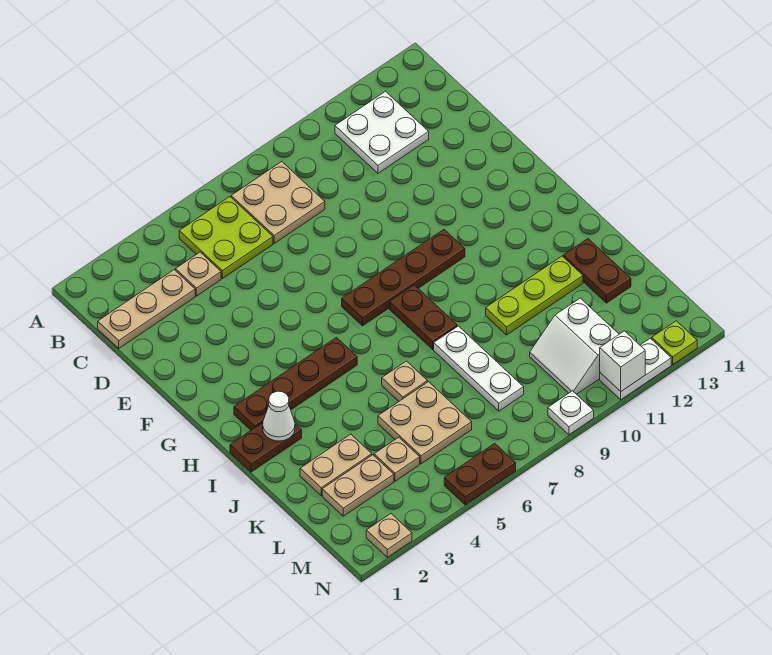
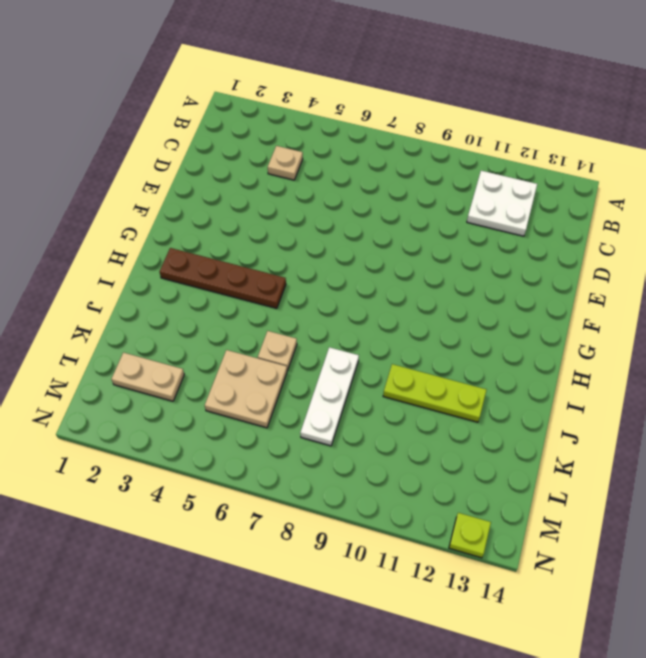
none -> lime plate B5:C6 level 1
none -> tan plate B7:C8 level 1
none -> tan plate C1:C3 level 1

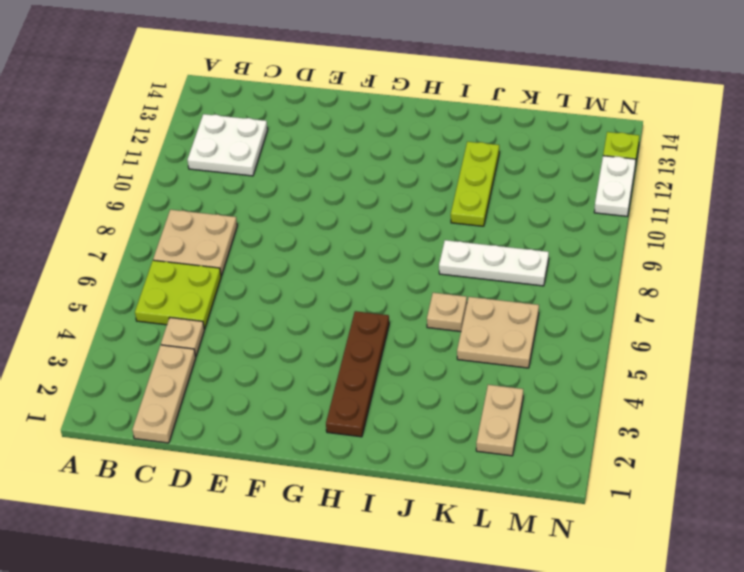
none -> brown plate G7:G10 level 1
none -> brown plate H8:I8 level 1
none -> brown plate I1:I2 level 1

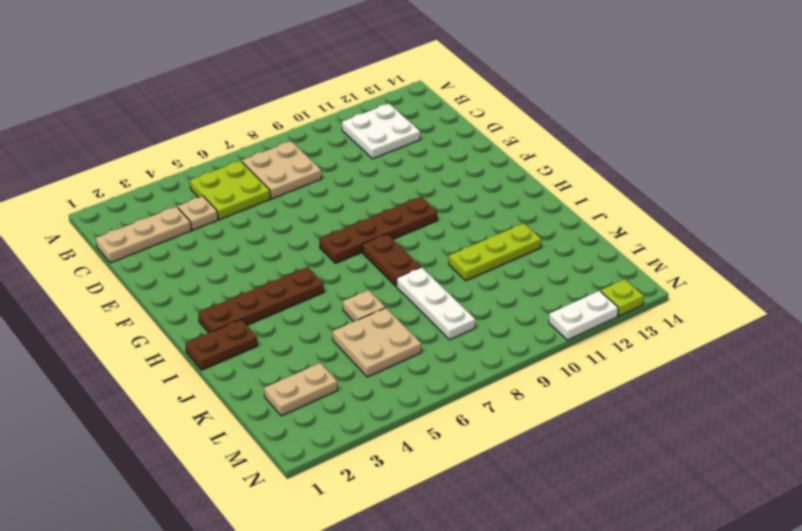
none -> brown plate J13:K13 level 1
none -> tan plate K2:K3 level 1
none -> tan plate L4 level 1

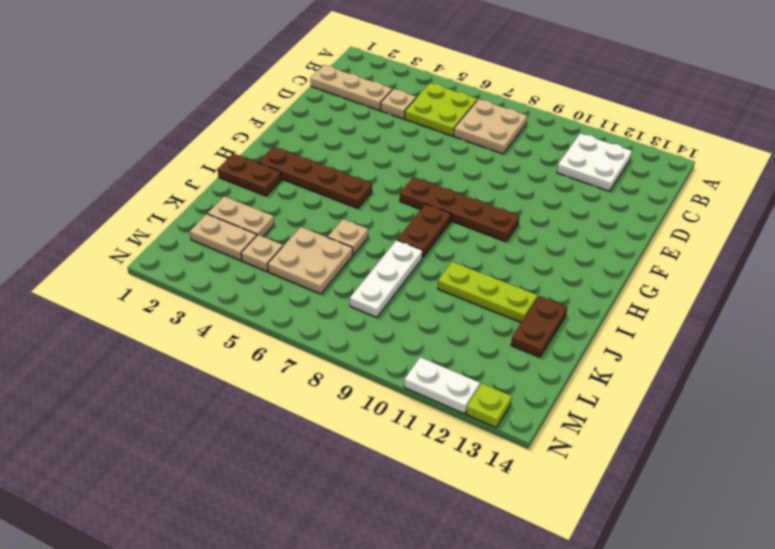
none -> white slope L10:M11 level 1 top 11
none -> tan plate N2 level 1
none -> brown plate N5:N6 level 1

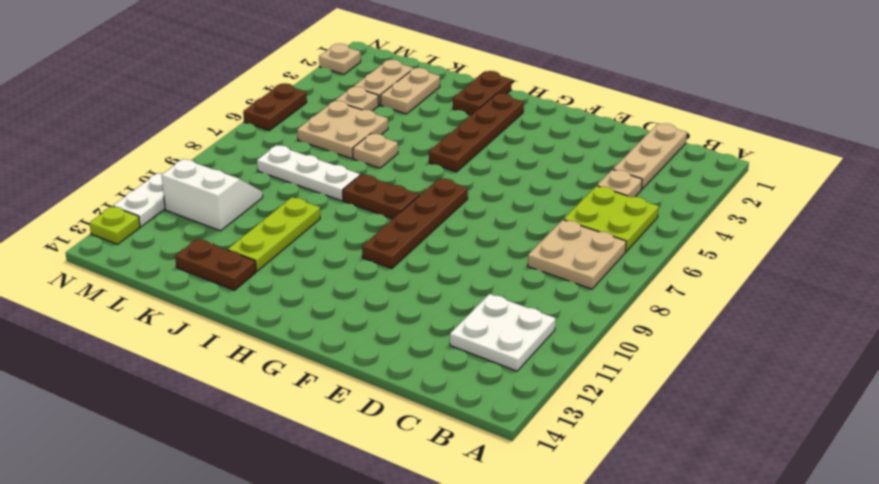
none -> white plate N9 level 1
none -> white cone I2 level 2
none -> white brick N11 level 2

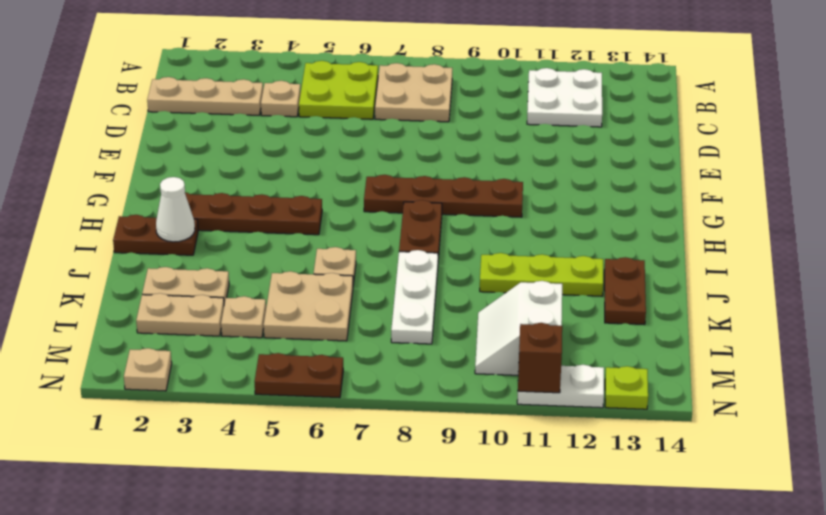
brown brick N11 level 2 -> white brick N11 level 2
none -> white plate N9 level 1

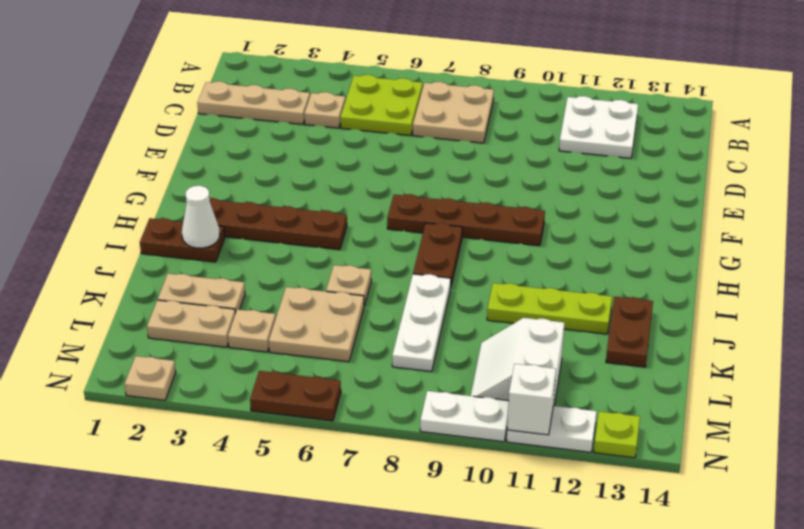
white plate N9:N10 level 1 -> white plate N9 level 1

